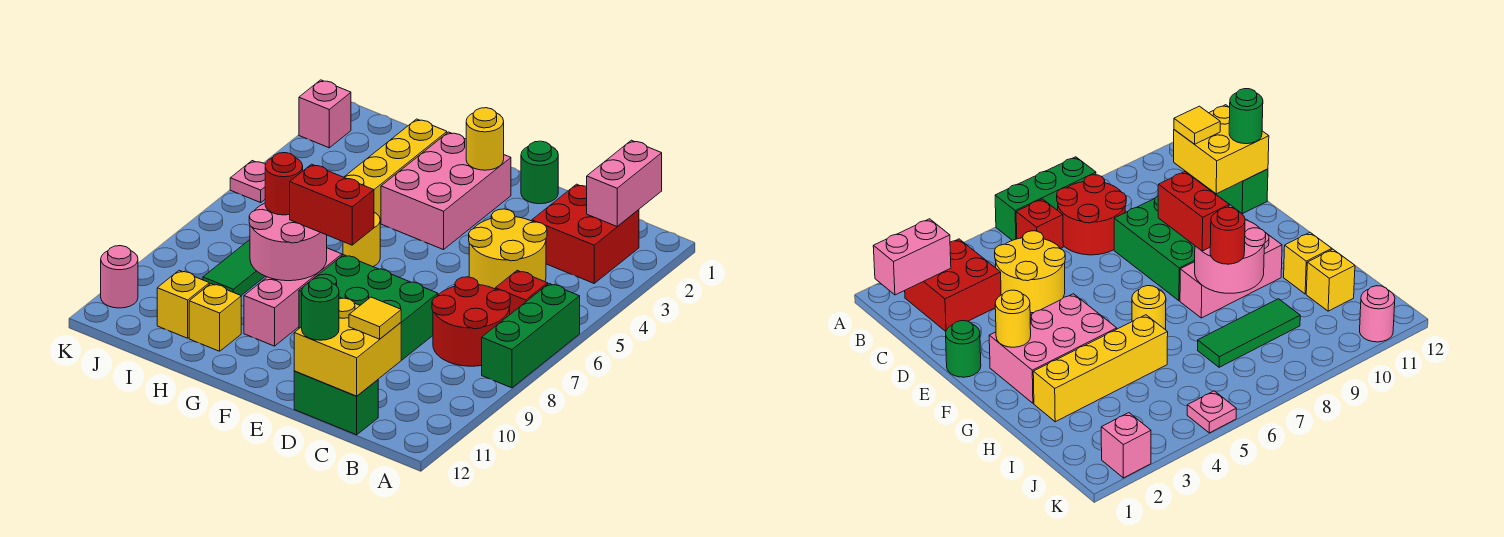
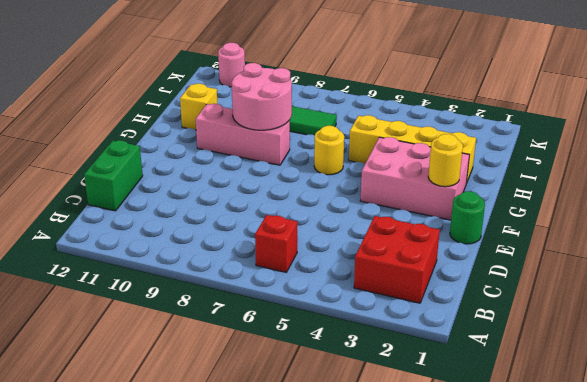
none -> green brick A6:A8 level 1
none -> red round brick B7:C8 level 1
none -> yellow round brick C4:D5 level 1

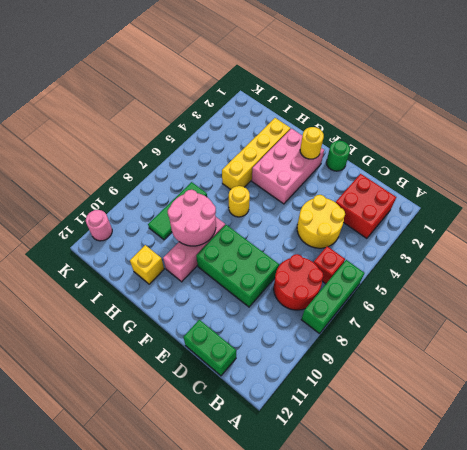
none -> yellow brick I11 level 1
none -> pink brick K2 level 1
none -> pink plate K5 level 1

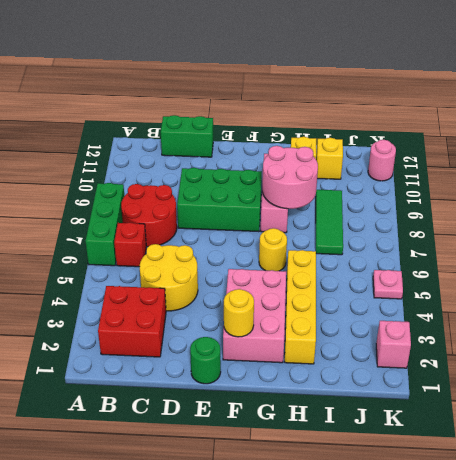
none -> pink brick B1:B2 level 2
none -> yellow brick C11:D12 level 2
none -> yellow tile C11 level 3

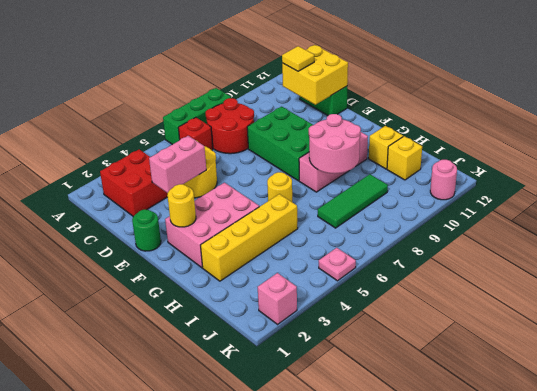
pink brick D3:D4 level 2 -> pink brick B1:B2 level 2
none -> green round brick D12 level 3
none -> red brick F8:G8 level 3
none -> red round brick H8 level 3

